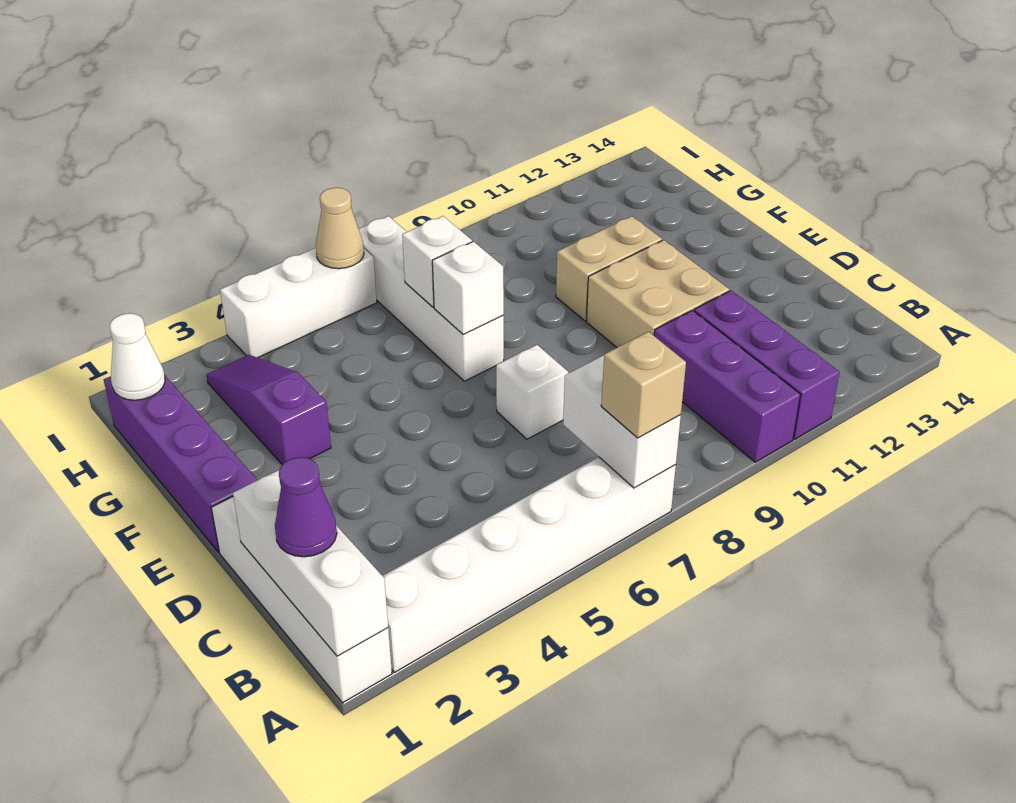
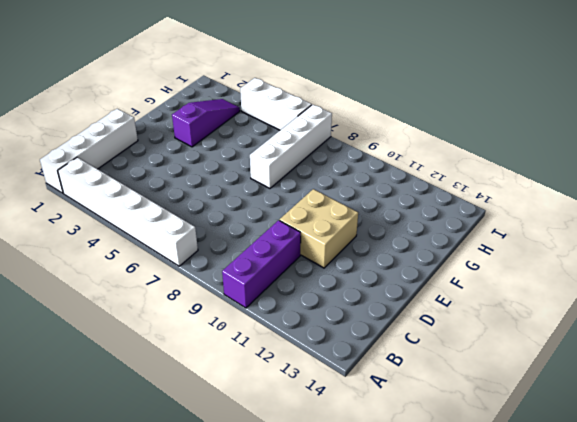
none -> purple brick A11:C11 level 1
none -> white brick D7 level 1
none -> purple brick E1:H1 level 1

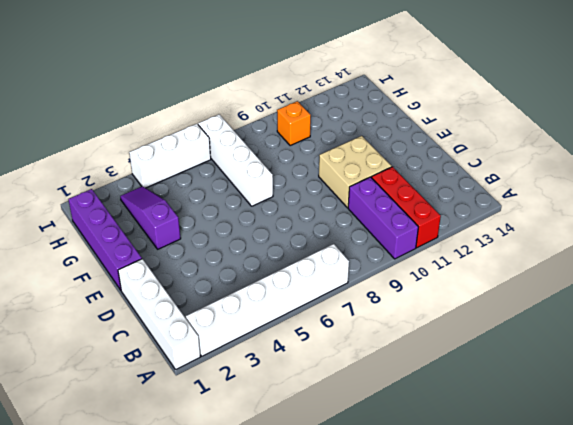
red brick A11:C11 level 1 -> purple brick A11:C11 level 1
orange brick H10 level 1 -> none
none -> white brick D7 level 1
none -> tan brick F10:F11 level 1
none -> white brick A1:C1 level 2

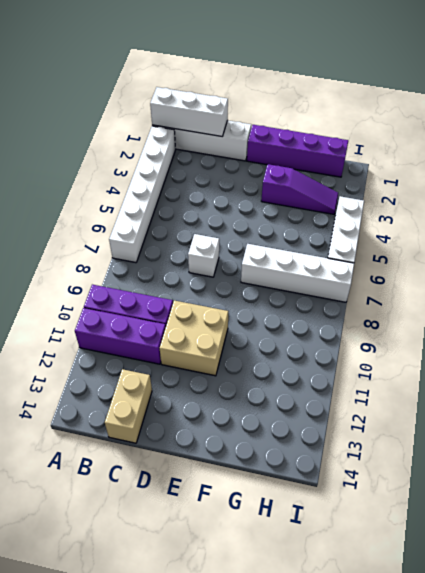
tan brick C13:C14 level 1 -> tan brick F10:F11 level 1
none -> white brick A7:B7 level 2
none -> white brick F7 level 2
none -> white brick G7 level 2

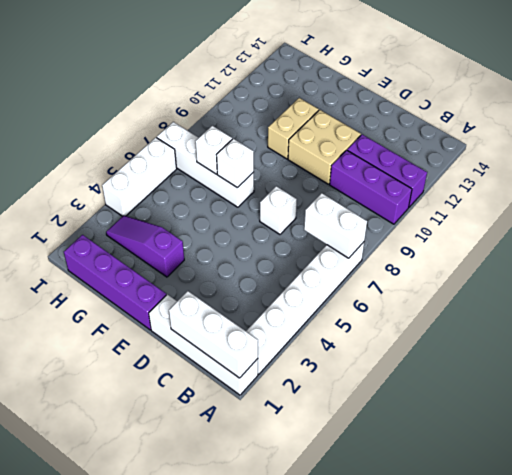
none -> white cone H1 level 2
none -> tan cone I6 level 2
none -> tan brick A7 level 3

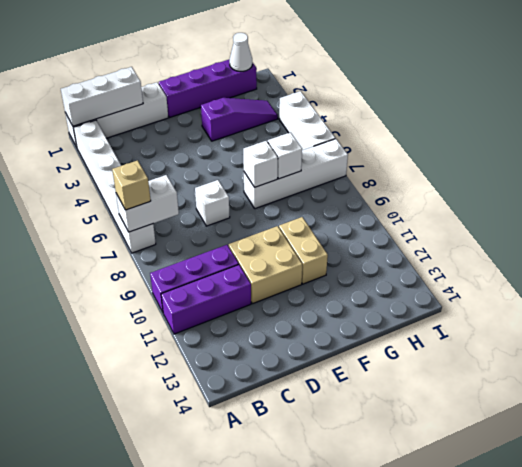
none -> tan cone I6 level 2
none -> purple cone B1 level 3

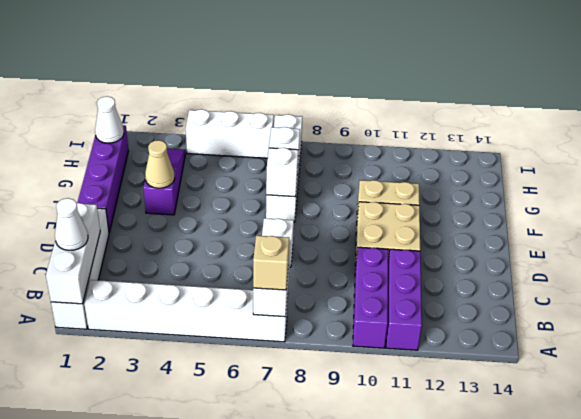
white cone B1 level 3 -> purple cone B1 level 3
tan cone F3 level 2 -> tan cone I6 level 2

